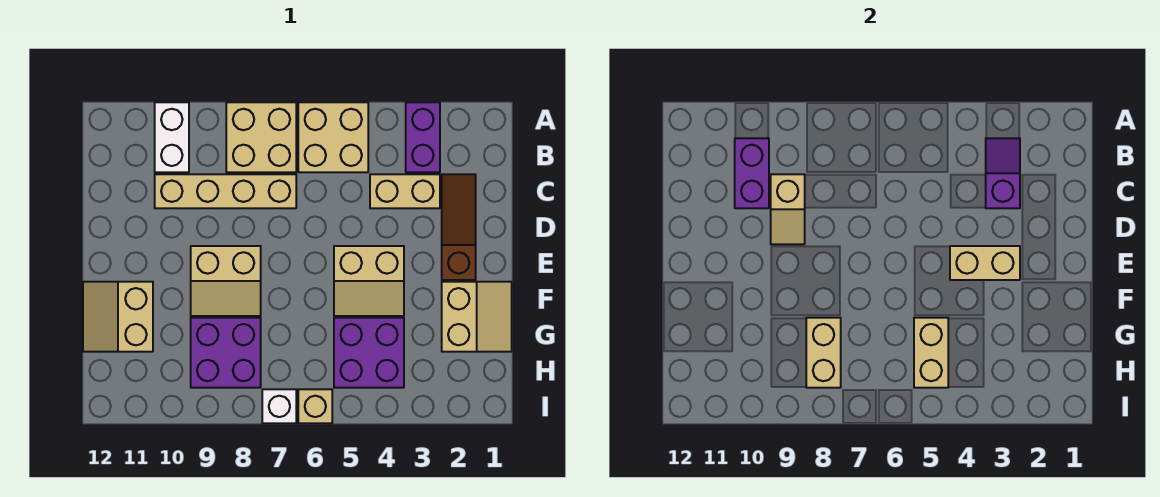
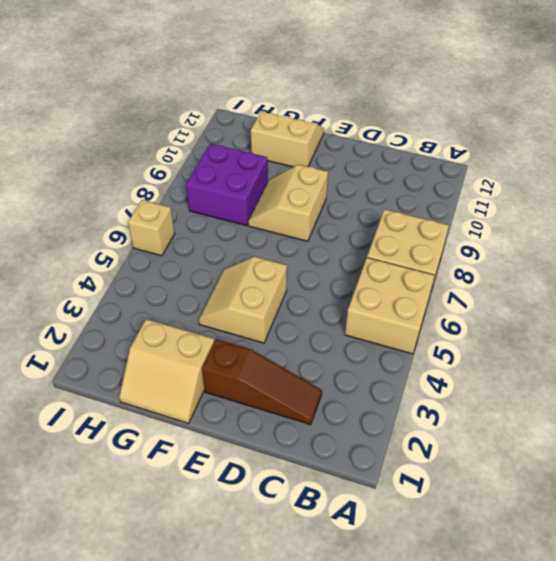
none -> purple brick A3:B3 level 1
none -> white brick A10:B10 level 1
none -> tan brick C3:C4 level 1

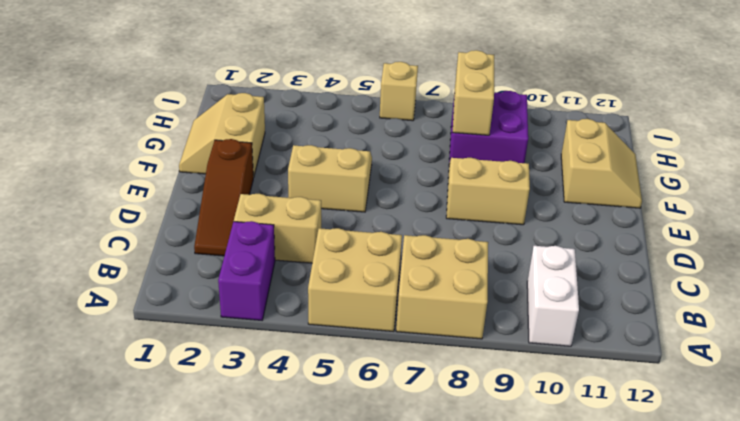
none -> tan brick C7:C10 level 1
none -> purple brick G4:H5 level 1
none -> white brick I7 level 1

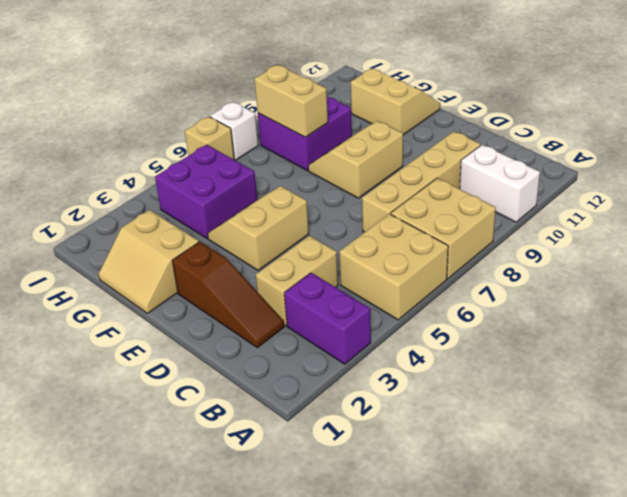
none -> purple slope B3:C3 level 2 top C
none -> purple brick B10:C10 level 2
none -> tan slope C9:D9 level 2 top C

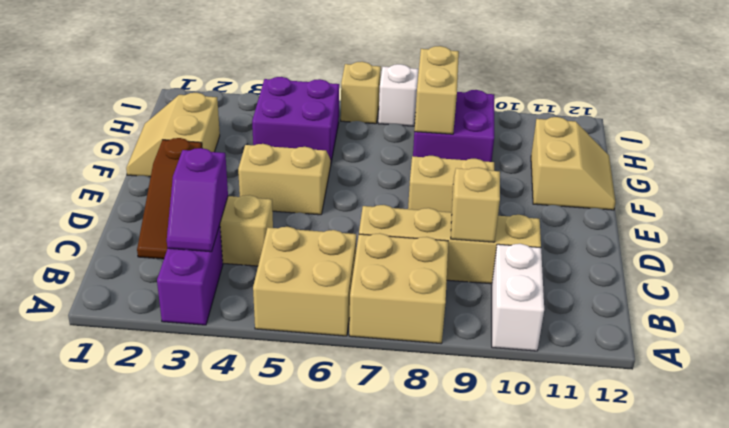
none -> purple brick B10:C10 level 2
none -> tan brick E3:E4 level 2
none -> tan brick G5:H5 level 2

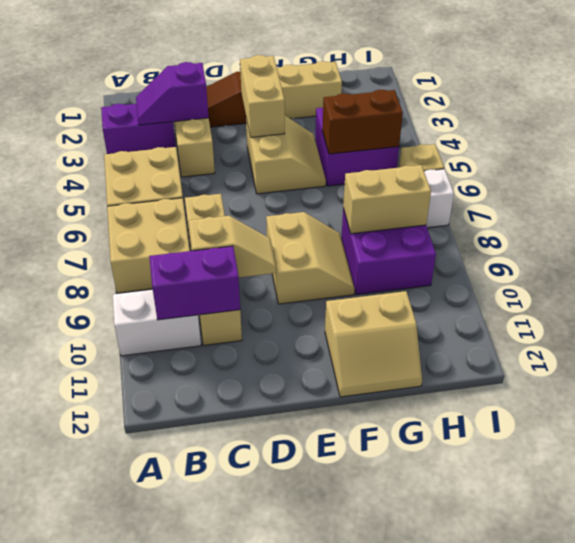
brown brick G5:H5 level 2 -> tan brick G5:H5 level 2

